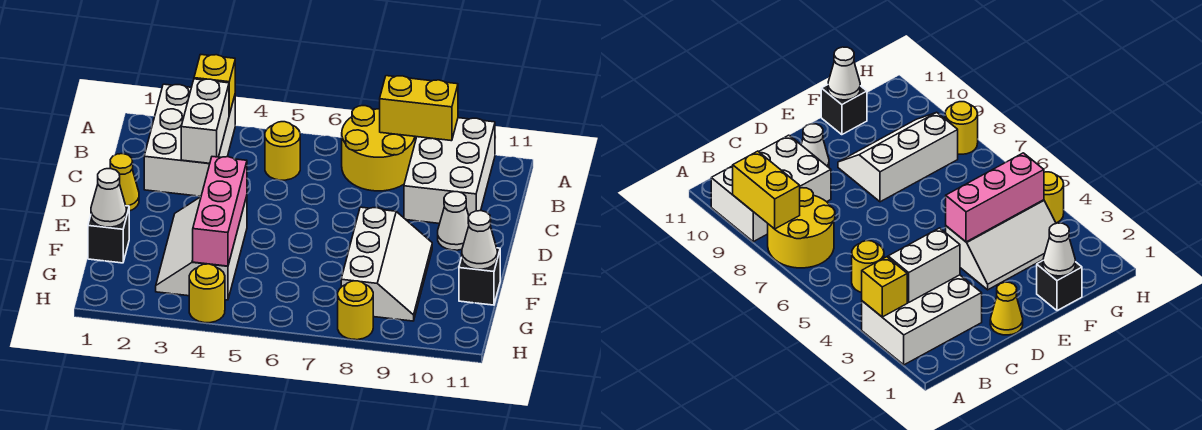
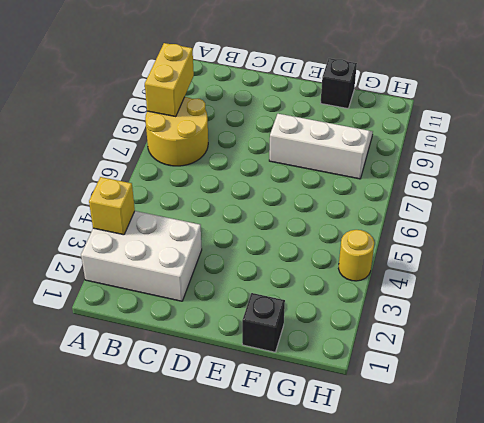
none -> white brick A9:C10 level 1
none -> yellow round brick B5 level 1
none -> yellow cone D1 level 1

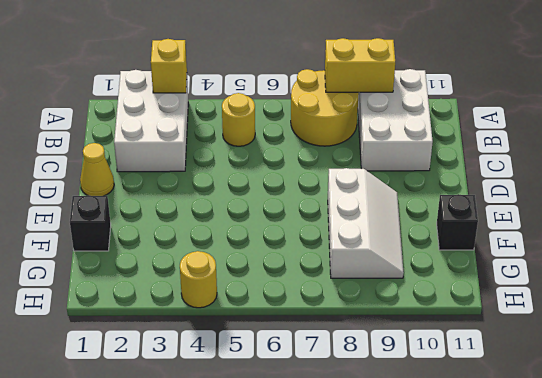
none -> white cone D10 level 1
none -> white slope E3:G4 level 1 top 4
none -> yellow round brick H8 level 1

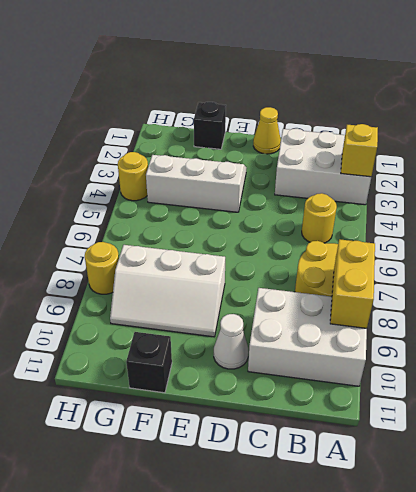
none -> white brick B3:C3 level 2
none -> pink brick E4:G4 level 2
none -> white cone F1 level 2

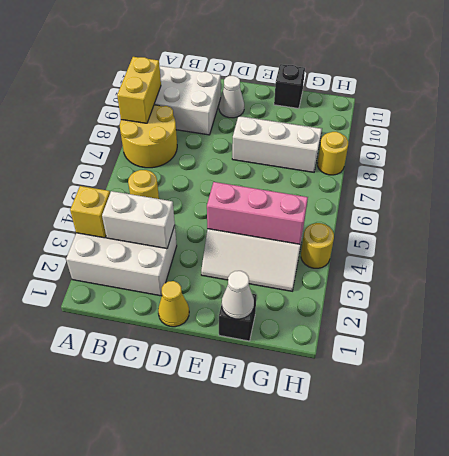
none -> white cone F11 level 2

